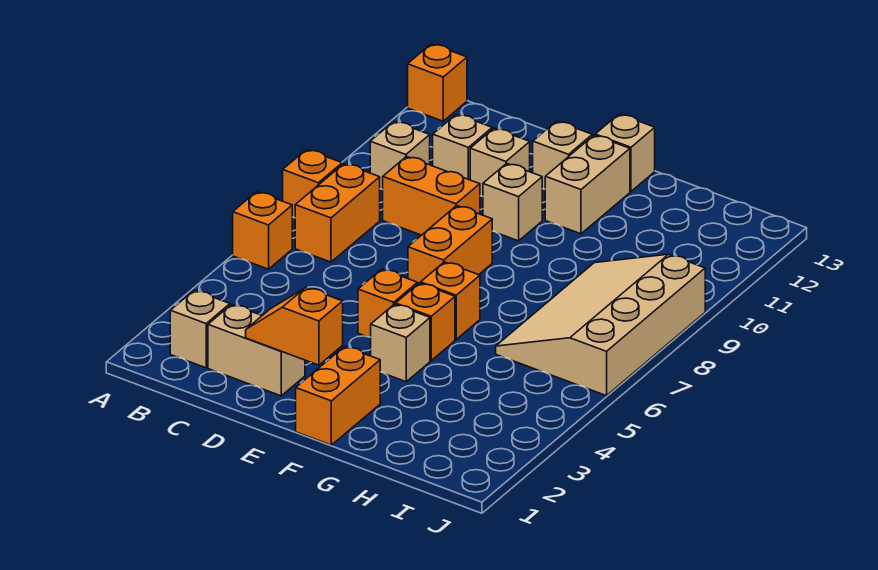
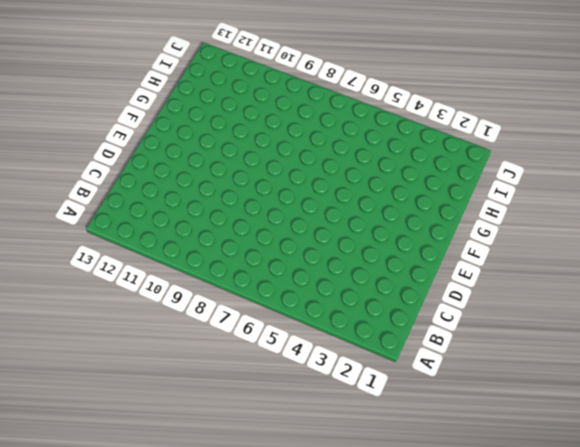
none -> orange brick A6 level 1
none -> orange brick A8 level 1
none -> orange brick A13 level 1

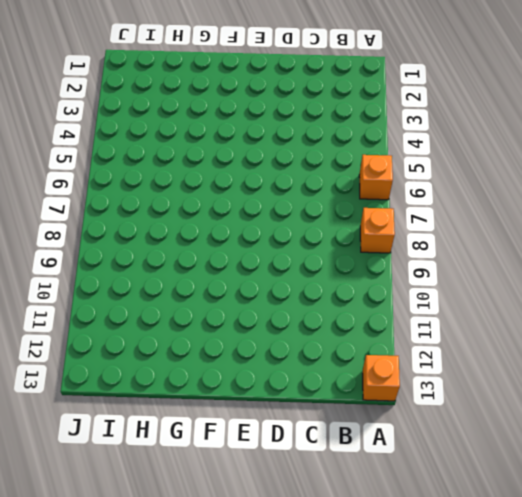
none -> tan brick B2 level 1
none -> orange brick B7:B8 level 1
none -> tan brick B10 level 1

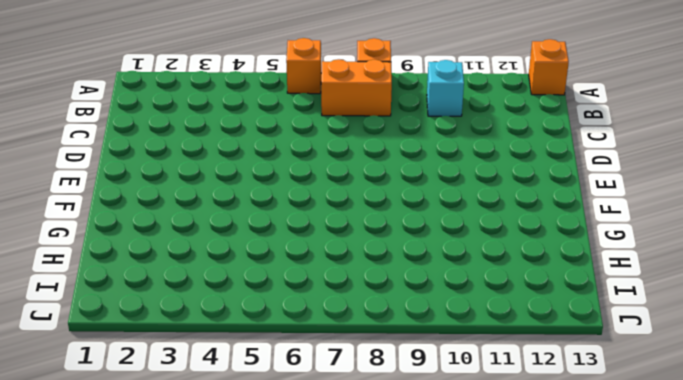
cyan brick B10 level 1 -> tan brick B10 level 1
none -> tan brick B2 level 1
none -> tan brick C2:D2 level 1
none -> orange brick C9:D9 level 1

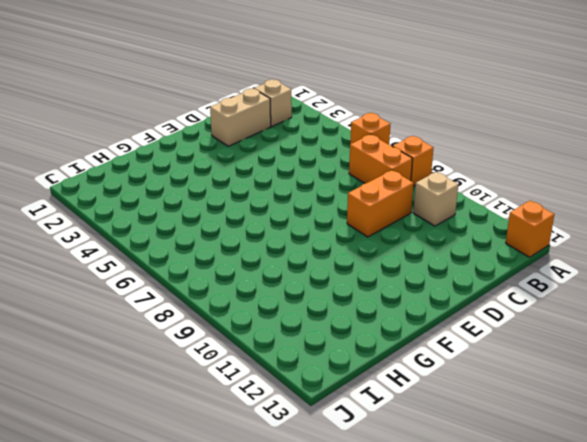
none -> tan brick C11 level 1
none -> tan brick D11 level 1
none -> orange brick E5 level 1

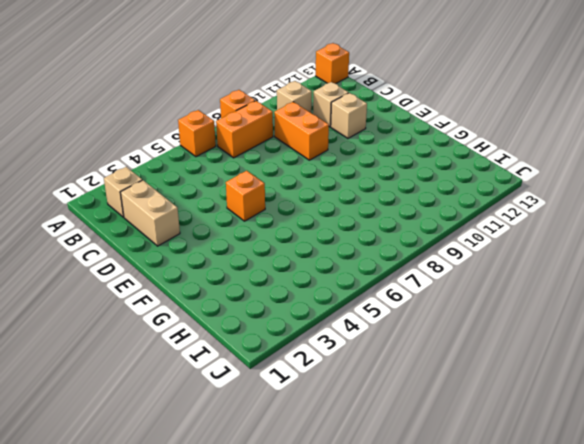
none -> orange brick E7:E8 level 1
none -> tan brick E10 level 1
none -> tan brick E12 level 1

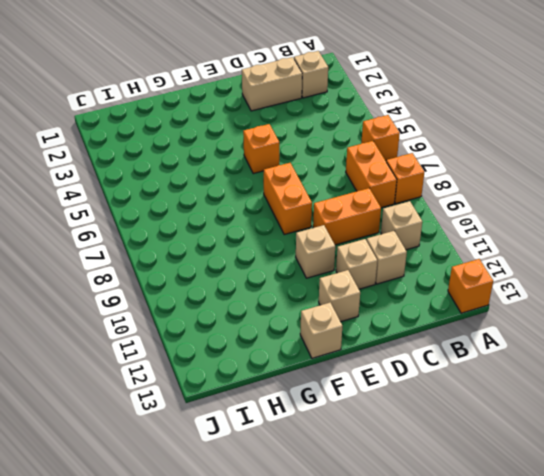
none -> orange brick F1:F2 level 1
none -> tan brick F4 level 1
none -> orange brick F5 level 1

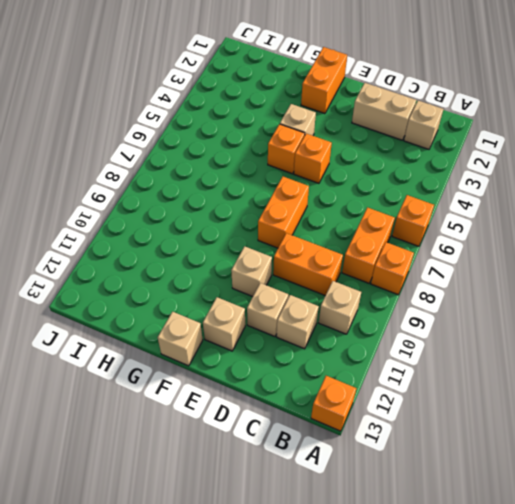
none -> orange brick F6 level 1
none -> tan brick F11:F12 level 1
none -> tan slope H6:J9 level 1 top J

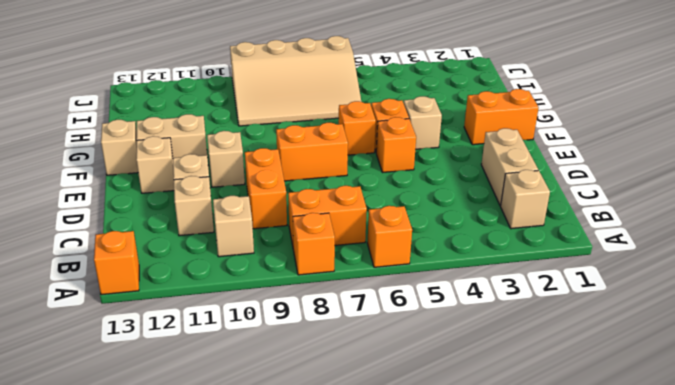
none -> orange slope D2:E2 level 2 top E

